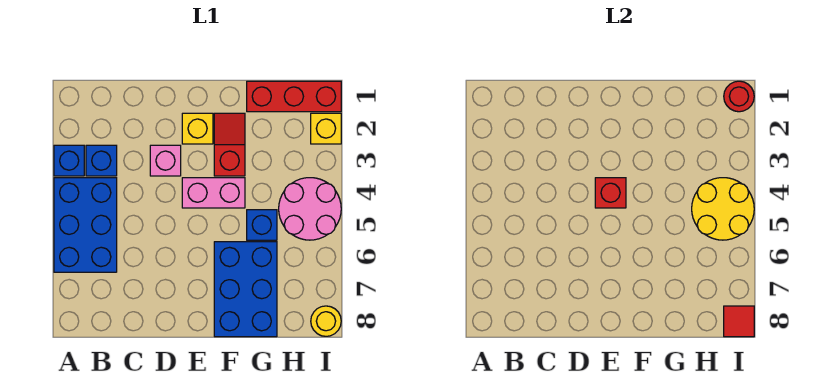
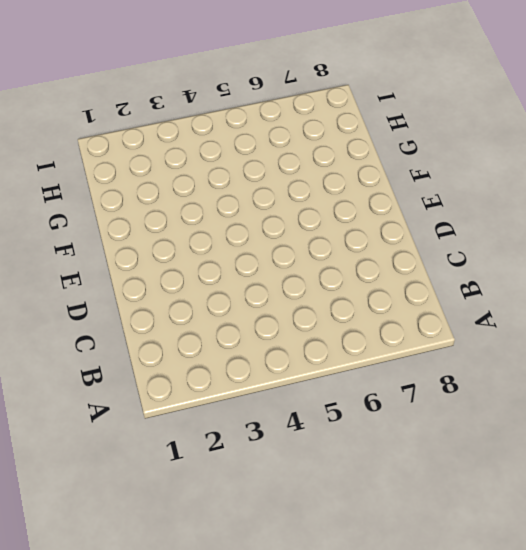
none -> blue brick A3 level 1
none -> blue brick A4:B6 level 1
none -> blue brick B3 level 1

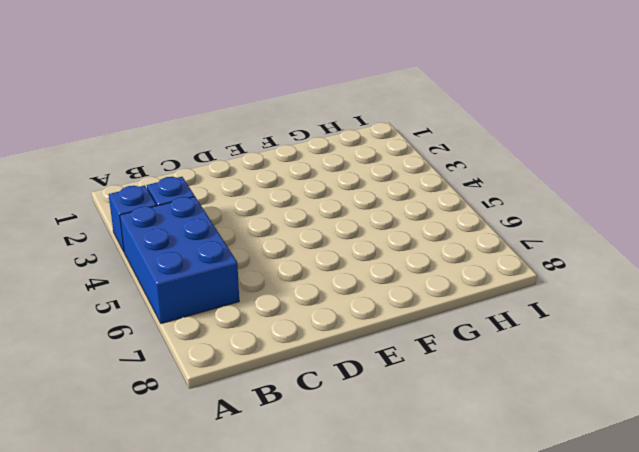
none -> pink brick D3 level 1
none -> yellow brick E2 level 1
none -> pink brick E4:F4 level 1

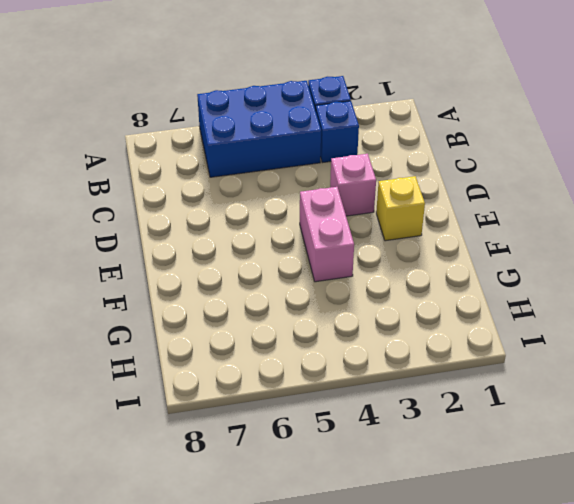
none -> red slope F2:F3 level 1 top 3
none -> blue brick F6:G8 level 1
none -> red brick G1:I1 level 1

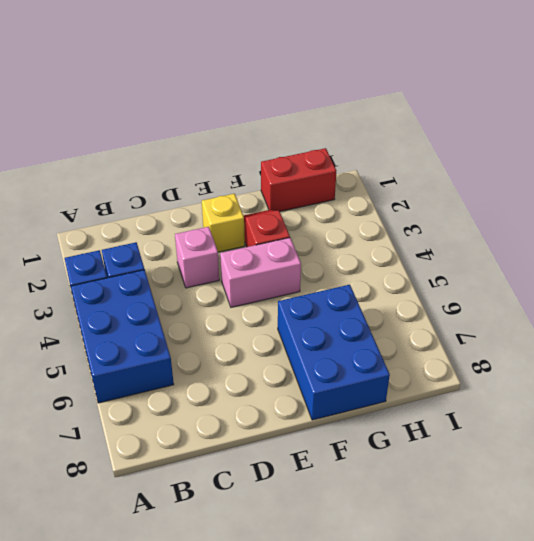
red brick G1:H1 level 1 -> red brick G1:I1 level 1
none -> blue brick G5 level 1
none -> pink round brick H4:I5 level 1
none -> yellow brick I2 level 1

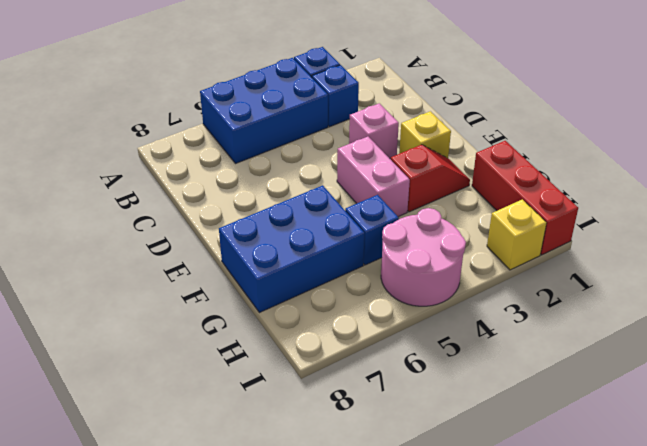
none -> yellow round brick I8 level 1
none -> red brick E4 level 2
none -> yellow round brick H4:I5 level 2

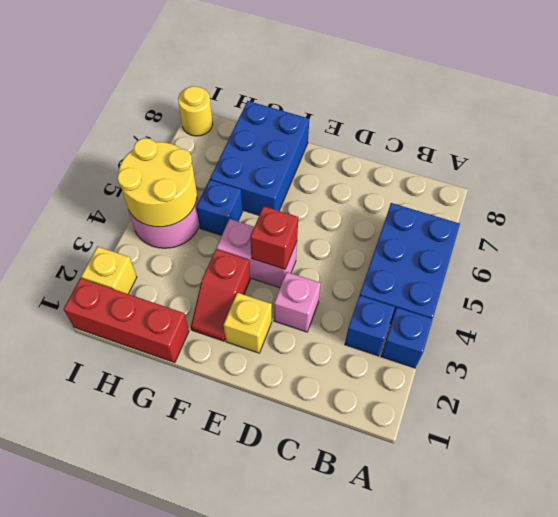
none -> red round brick I1 level 2
none -> red tile I8 level 2

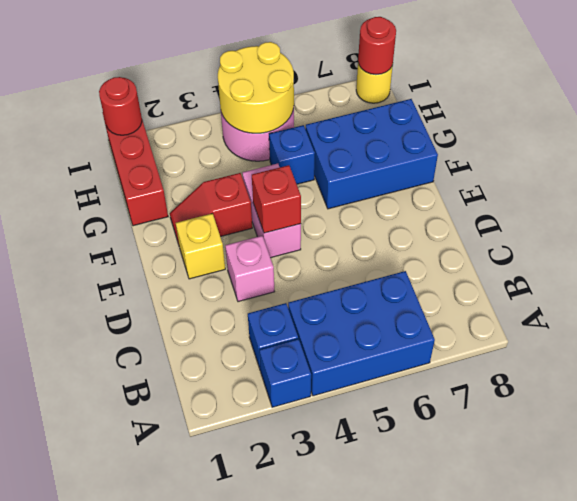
red round brick I8 level 2 -> red tile I8 level 2
none -> yellow brick I2 level 1

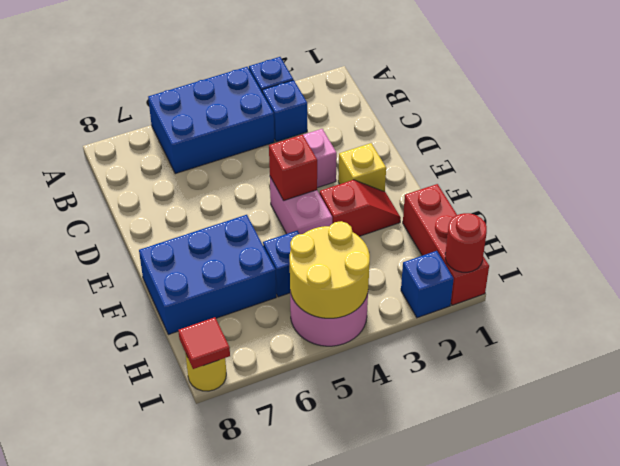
blue brick I2 level 1 -> yellow brick I2 level 1

